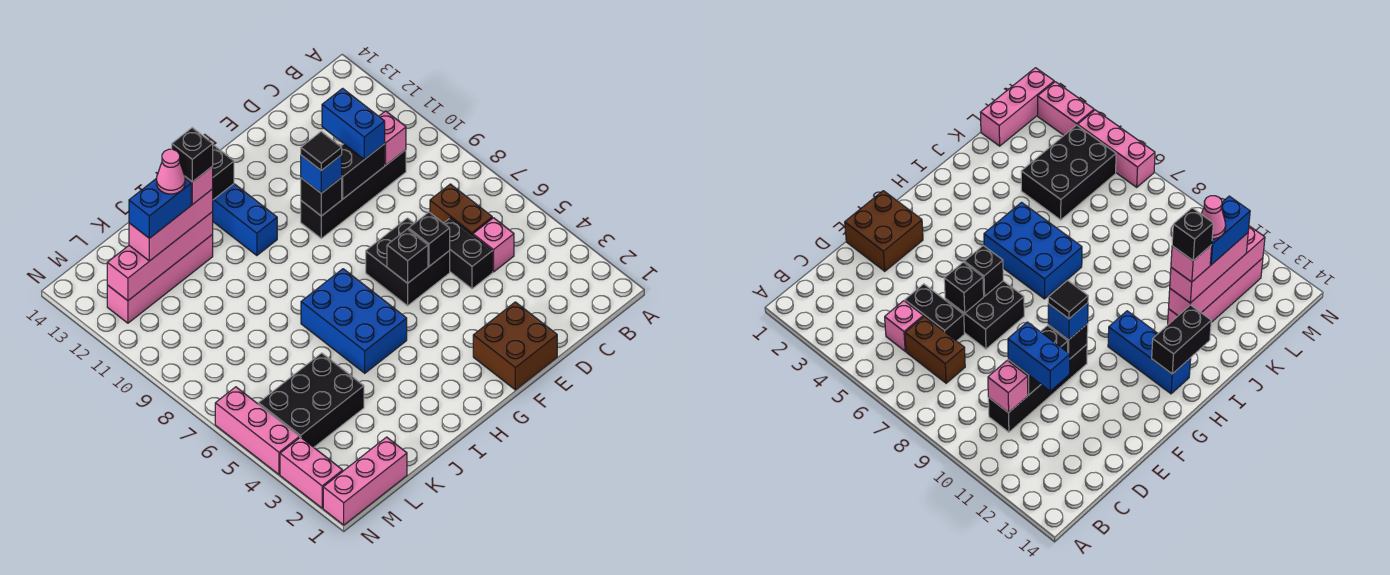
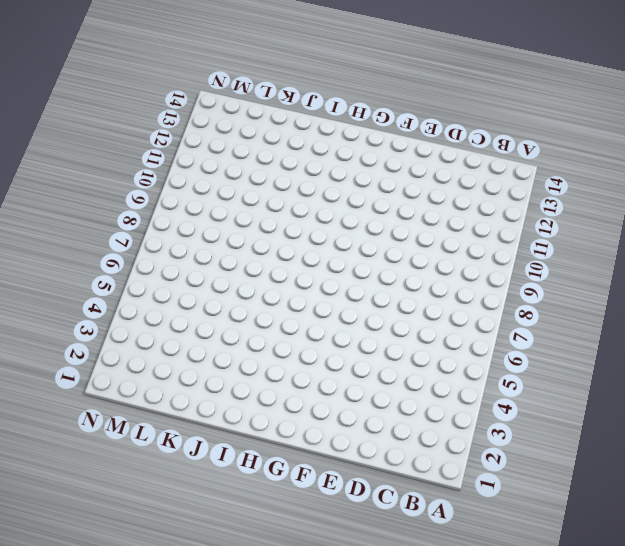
none -> pink brick C5 level 1
none -> brown brick C6:C7 level 1
none -> black brick C10:F10 level 1

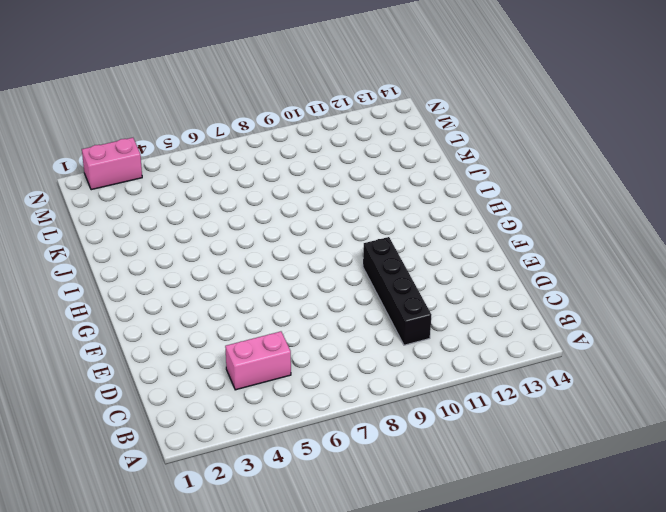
pink brick C4:C5 level 1 -> pink brick C5 level 1
none -> brown brick C6:C7 level 1
none -> black brick D5:D6 level 1
none -> brown brick E1:F2 level 1

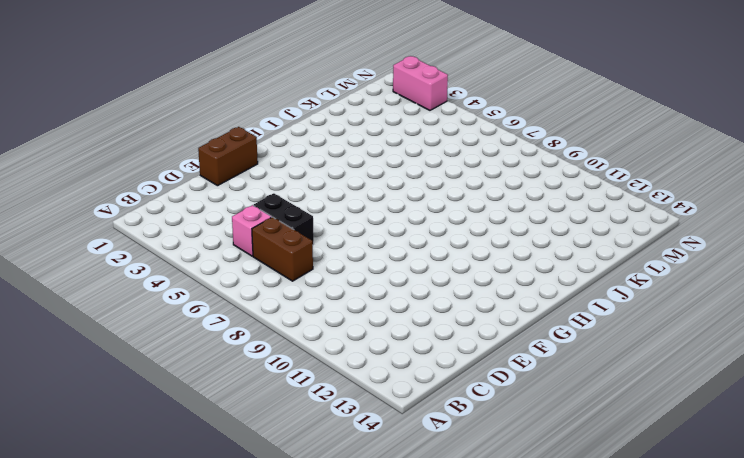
brown brick E1:F1 level 1 -> brown brick E1:F2 level 1
none -> black brick C10:F10 level 1
none -> black brick E6:F7 level 1
none -> blue brick H5:I7 level 1

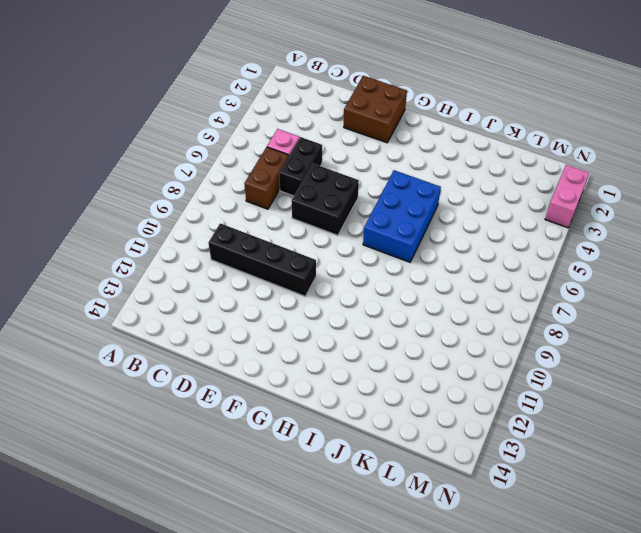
none -> blue brick H11:H13 level 1
none -> pink brick J12:M12 level 1
none -> black brick K4:M5 level 1

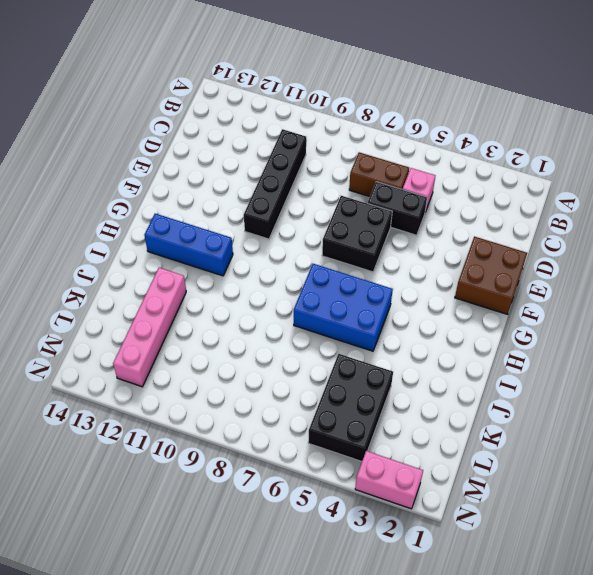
none -> pink brick L1:N1 level 1
none -> pink brick N4:N6 level 1
none -> pink brick C10 level 2

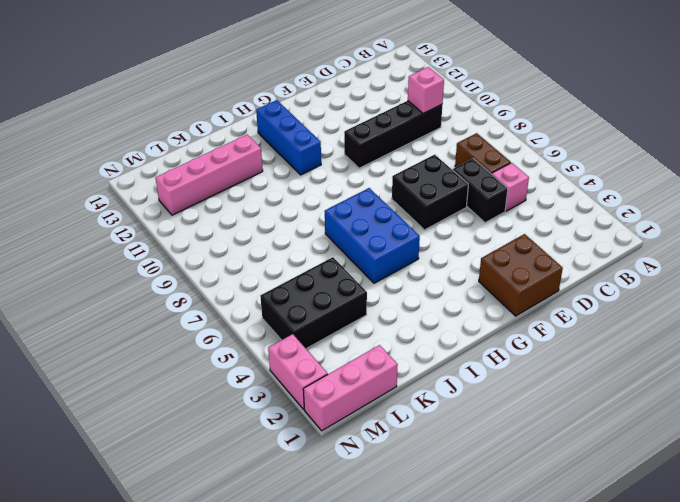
none -> pink brick N4:N6 level 1
none -> black brick D10:E10 level 2
none -> black brick E6 level 2

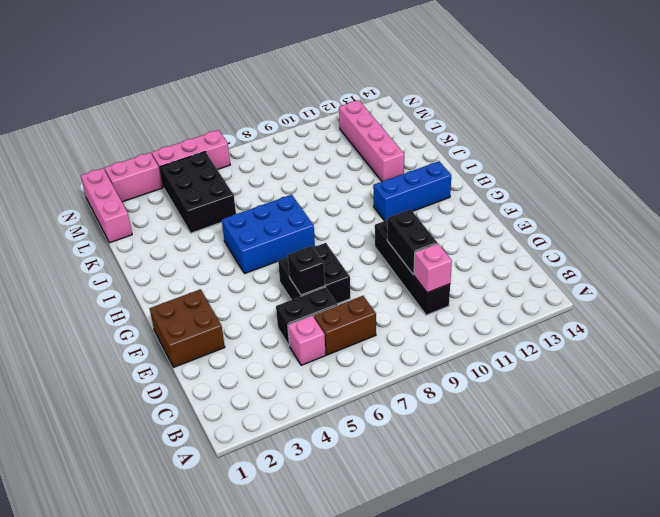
none -> black brick F6 level 2
none -> black brick F10 level 2
none -> black brick H13:I13 level 2

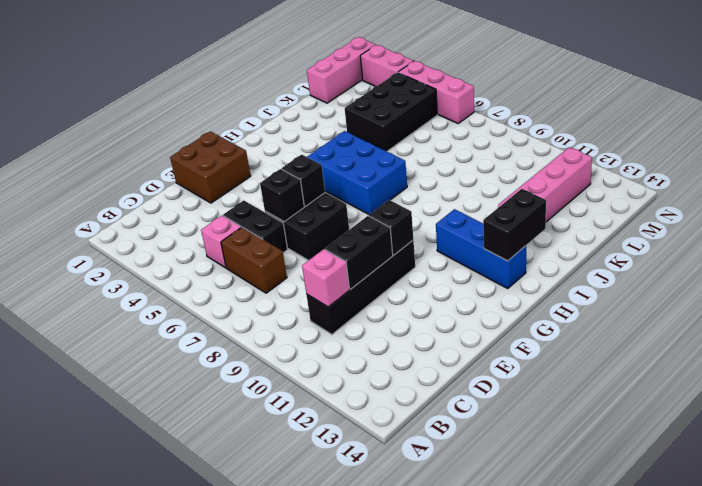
none -> pink brick J12:M12 level 2
none -> blue brick D10:D11 level 3
none -> blue brick F10 level 3

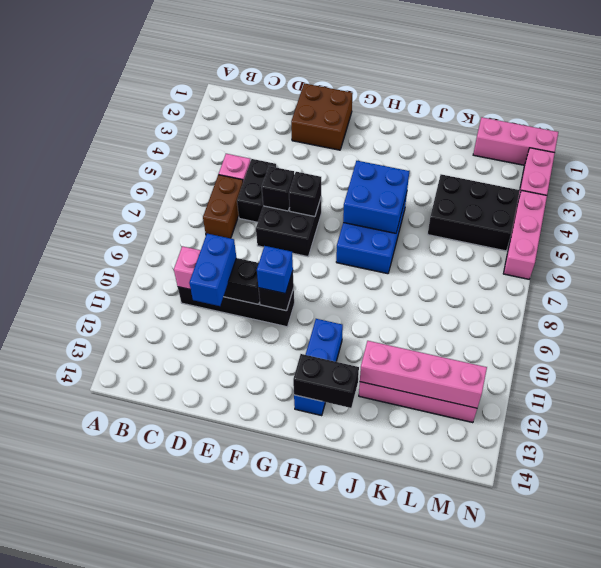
blue brick H5:I6 level 2 -> none
none -> pink brick J12:L12 level 3
none -> black tile F10 level 4
none -> pink brick J12 level 4

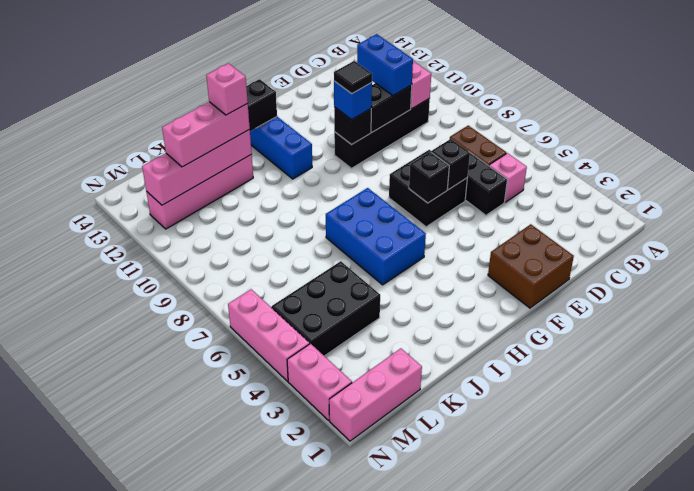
none -> blue brick K12:L12 level 4
none -> black brick J12 level 5
none -> pink cone K12 level 5

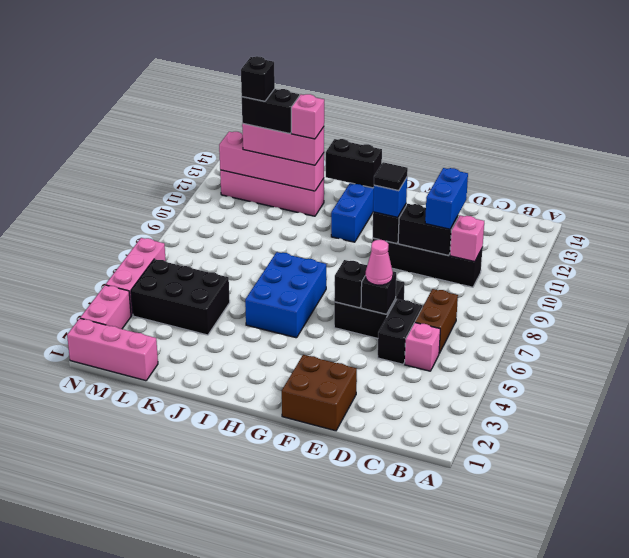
pink cone E6 level 3 -> pink cone K12 level 5
black brick K12:L12 level 4 -> blue brick K12:L12 level 4
black brick L12 level 5 -> black brick J12 level 5

